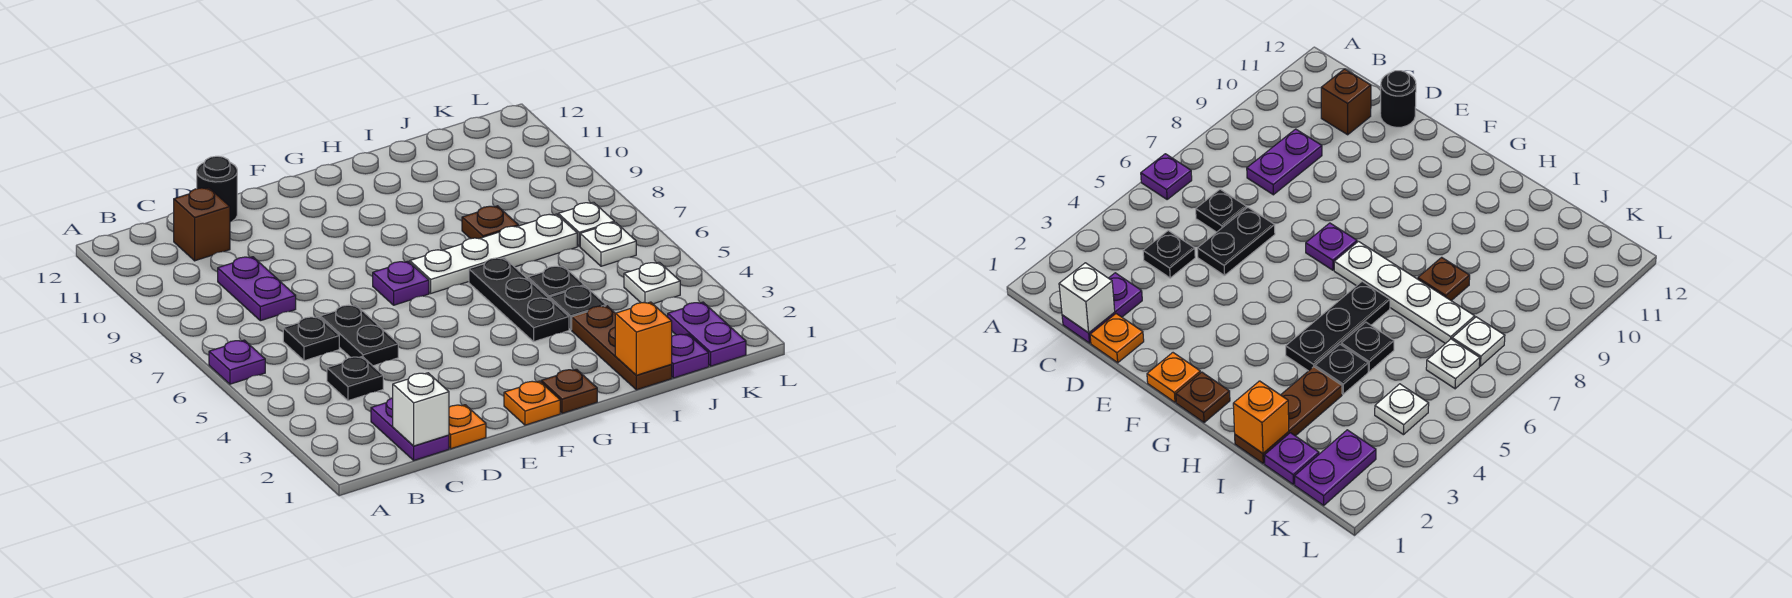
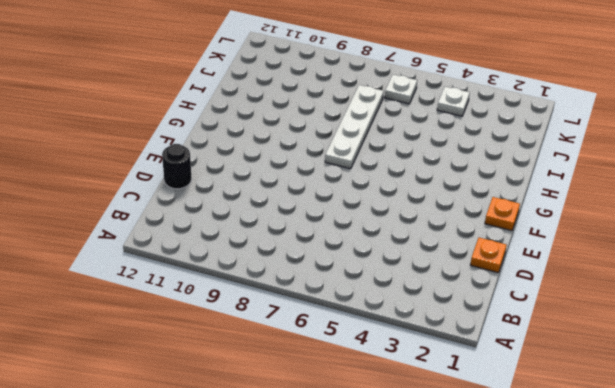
none -> purple plate A6 level 1
none -> purple plate C1:C2 level 1
none -> black plate C4 level 1

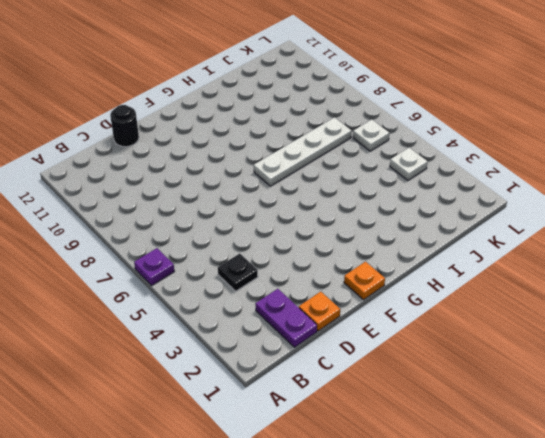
none -> black plate C6 level 1
none -> purple plate C8:C9 level 1
none -> brown brick C11 level 1

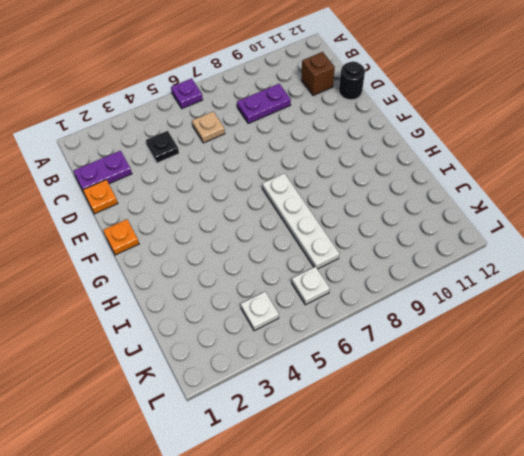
tan plate C6 level 1 -> black plate C6 level 1
none -> black plate D5:D6 level 1
none -> purple plate F7 level 1
none -> brown plate G1 level 1

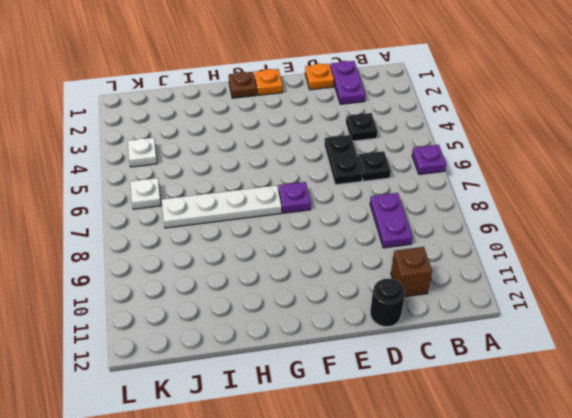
none -> black plate H4:H6 level 1
none -> brown plate I1:I3 level 1
none -> black plate I4 level 1

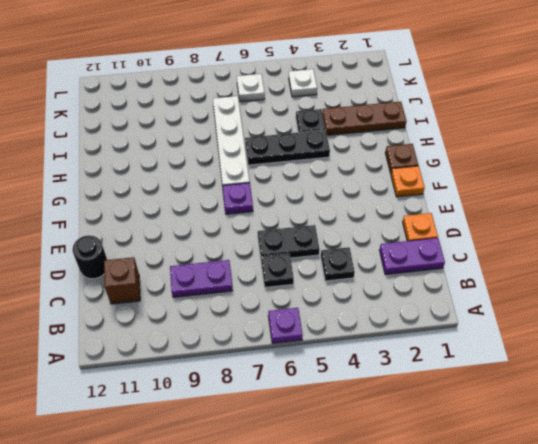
none -> black plate I5 level 1
none -> brown plate I8 level 1
none -> purple plate J1 level 1

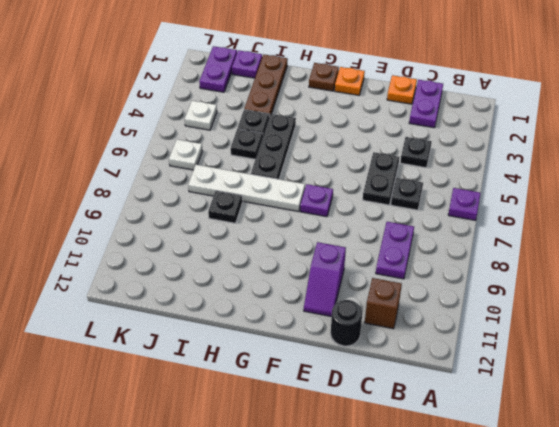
purple slope E10:E11 level 1 top 10 -> none
black plate I8 level 1 -> brown plate I8 level 1
none -> white plate K7 level 1
none -> white brick C1 level 2
none -> orange brick I1 level 2

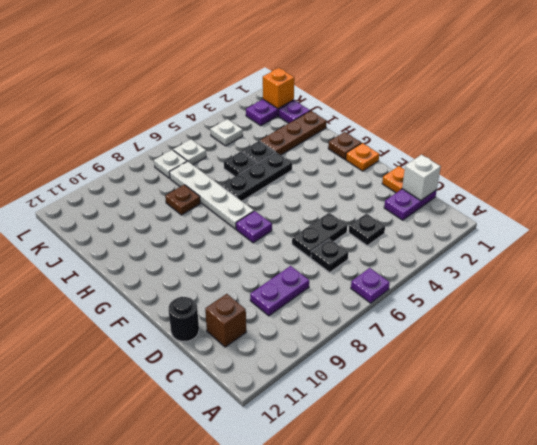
orange brick K1 level 2 -> orange brick I1 level 2

